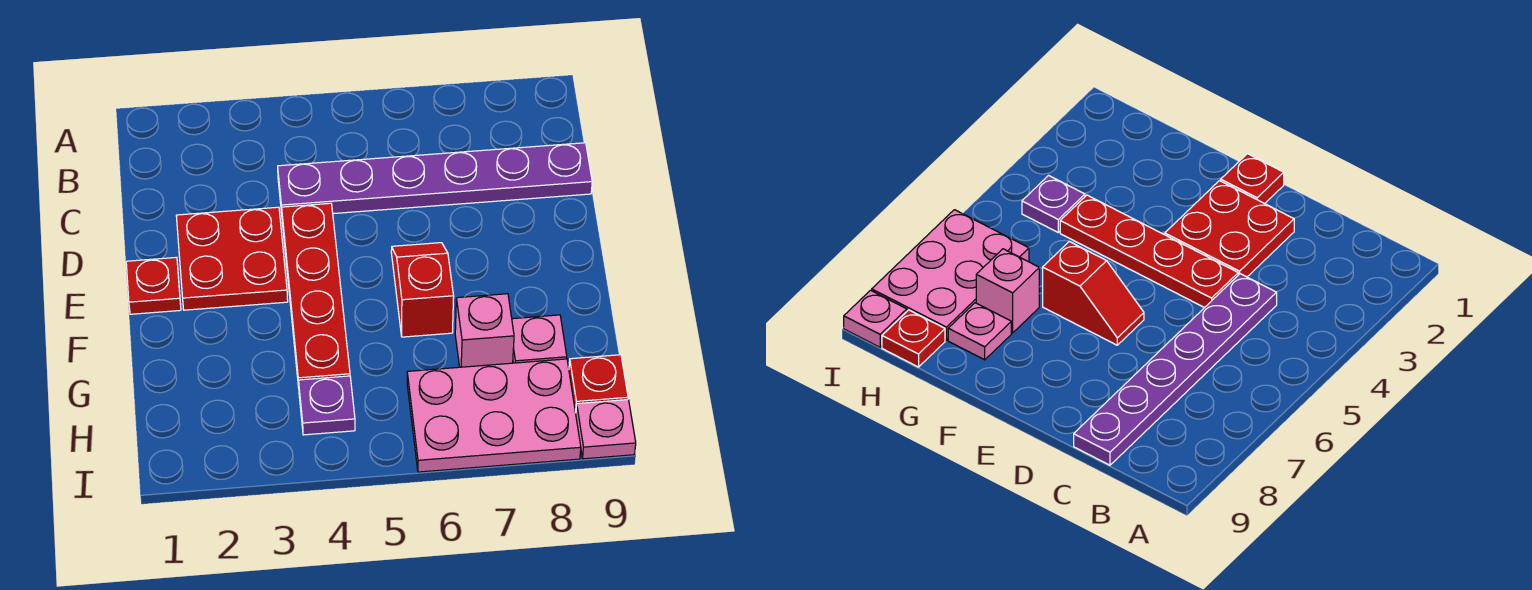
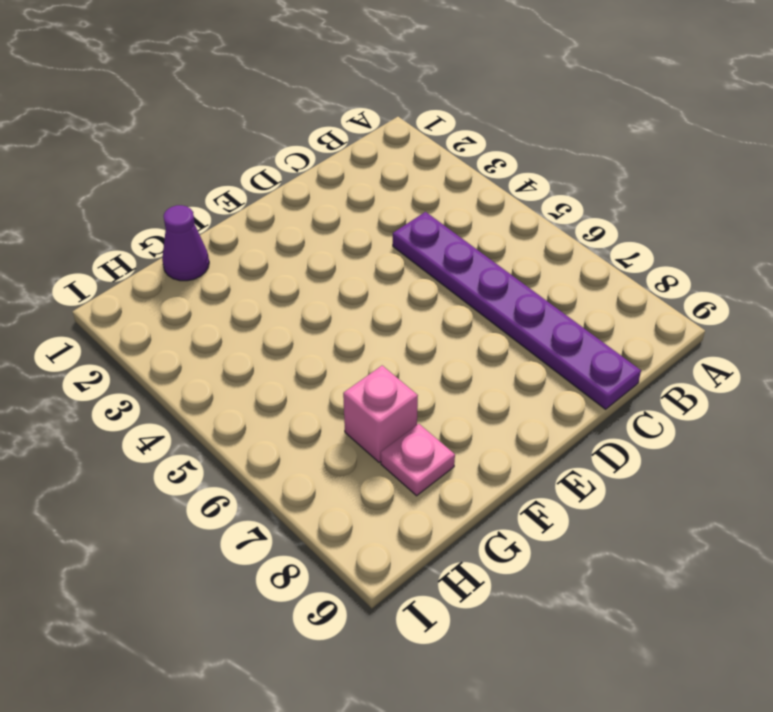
purple cone G1 level 1 -> none
none -> red plate D2:E3 level 1
none -> red plate D4:G4 level 1

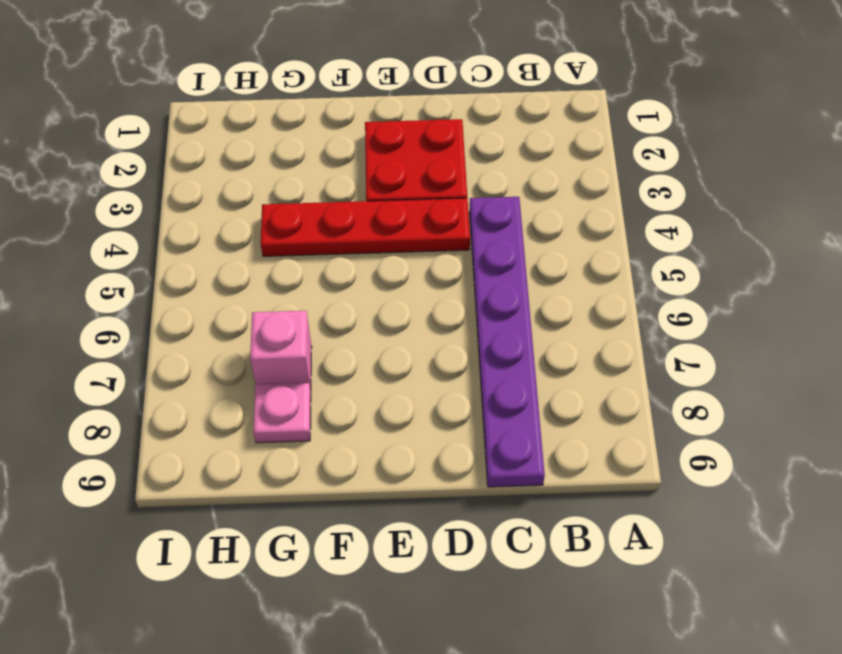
none -> red plate E1 level 1
none -> red slope E6:F6 level 1 top F

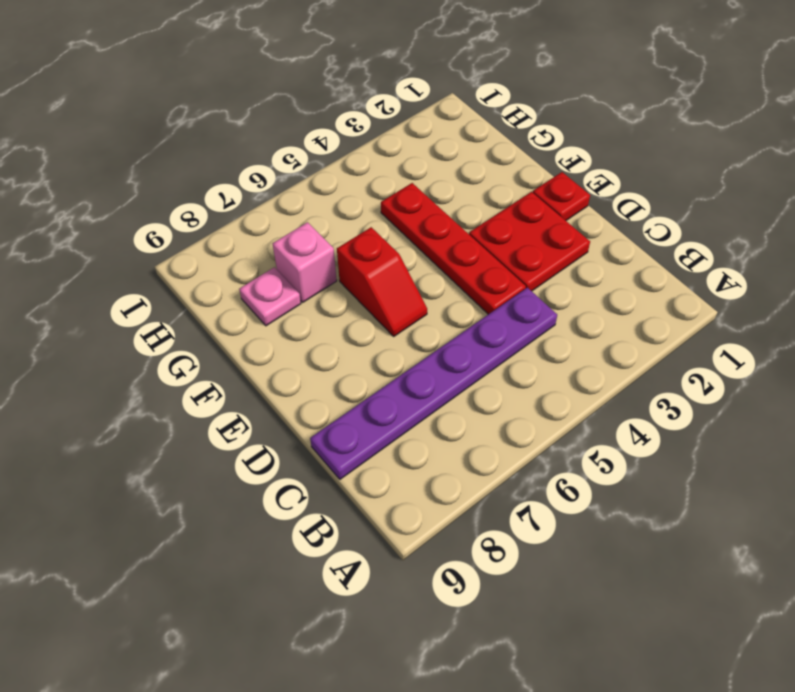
none -> purple plate H4 level 1
none -> pink plate H6:I8 level 1

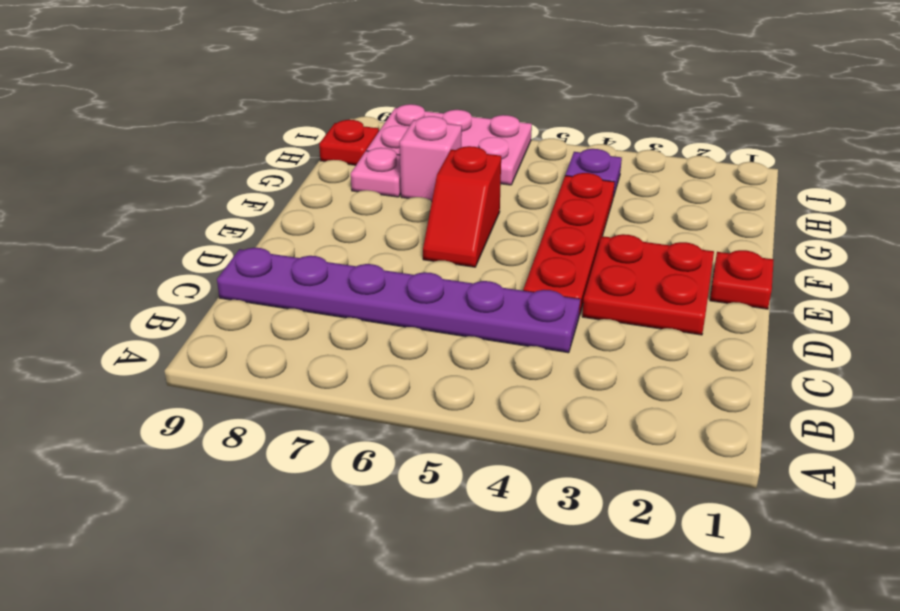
none -> pink plate I9 level 1

